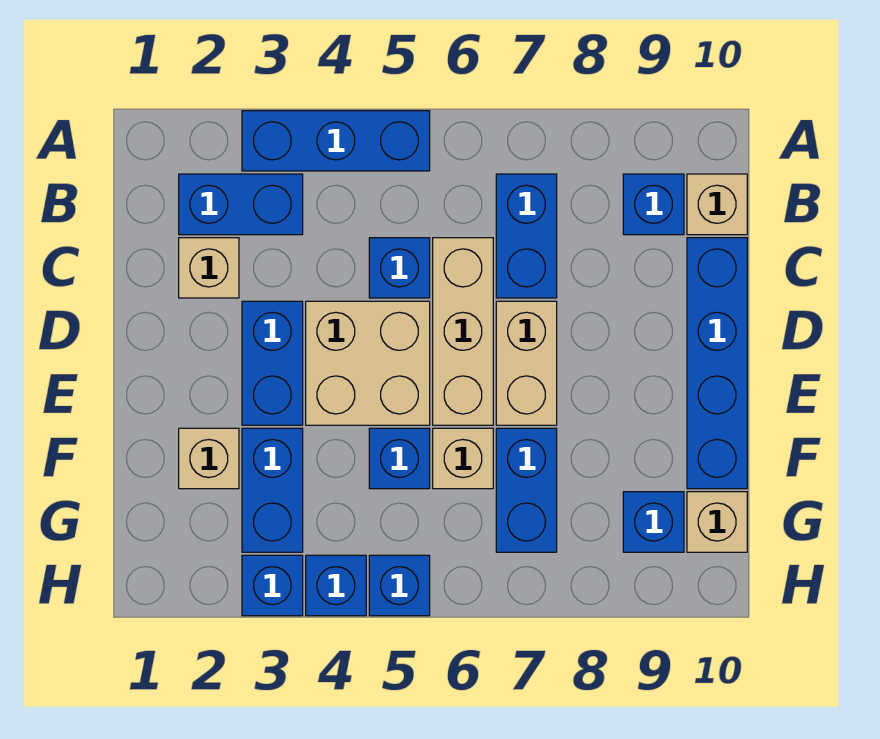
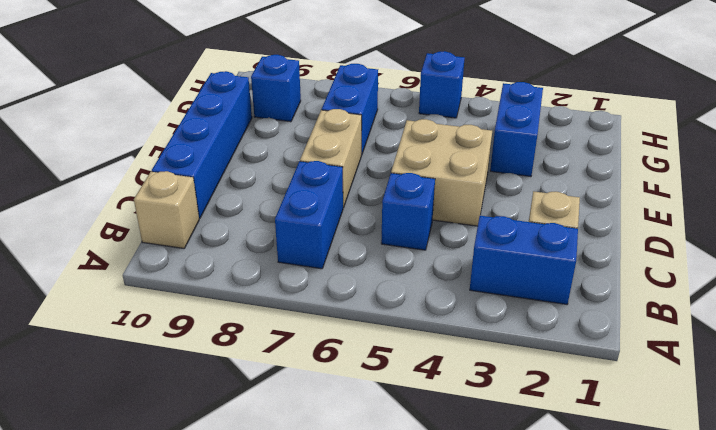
none -> blue brick A3:A5 level 1
none -> blue brick B9 level 1
none -> tan brick C6:E6 level 1

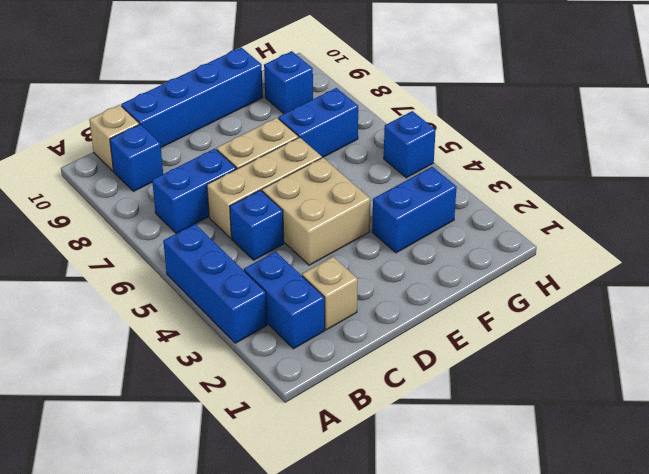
none -> blue brick D3:E3 level 1
none -> tan brick F2 level 1
none -> blue brick F5 level 1

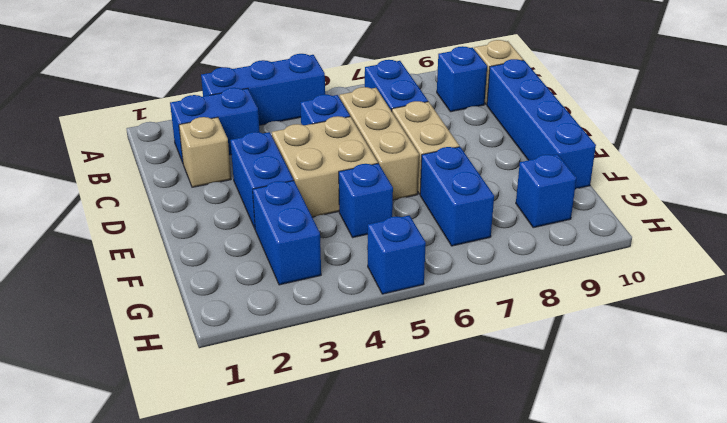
none -> tan brick F2 level 1
none -> tan brick F6 level 1
none -> tan brick G10 level 1

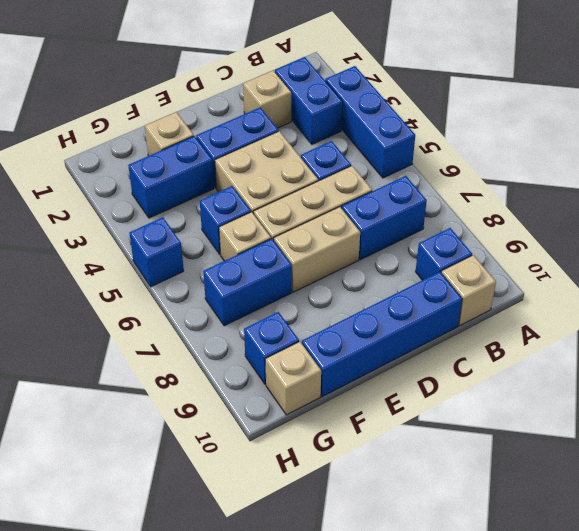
none -> blue brick H3 level 1
none -> blue brick H4 level 1

